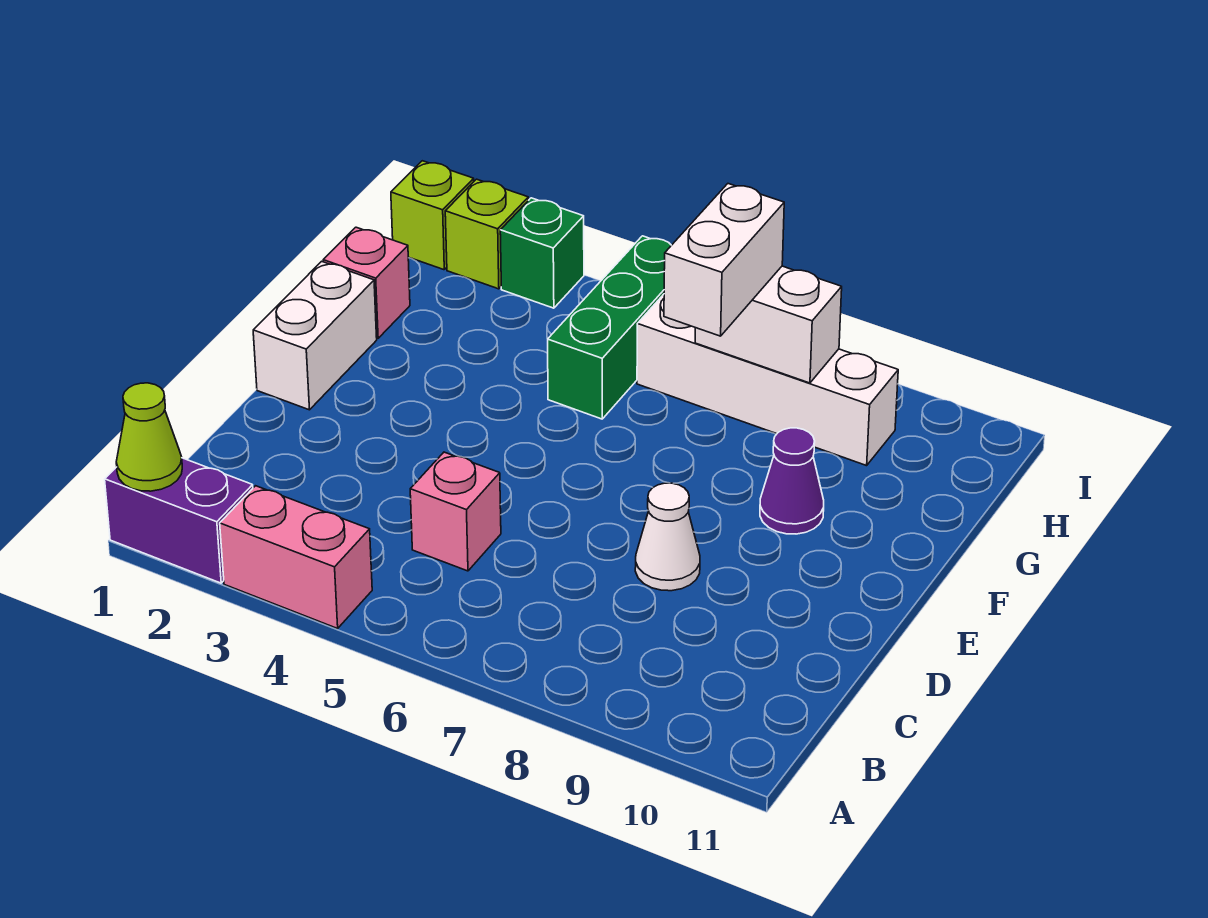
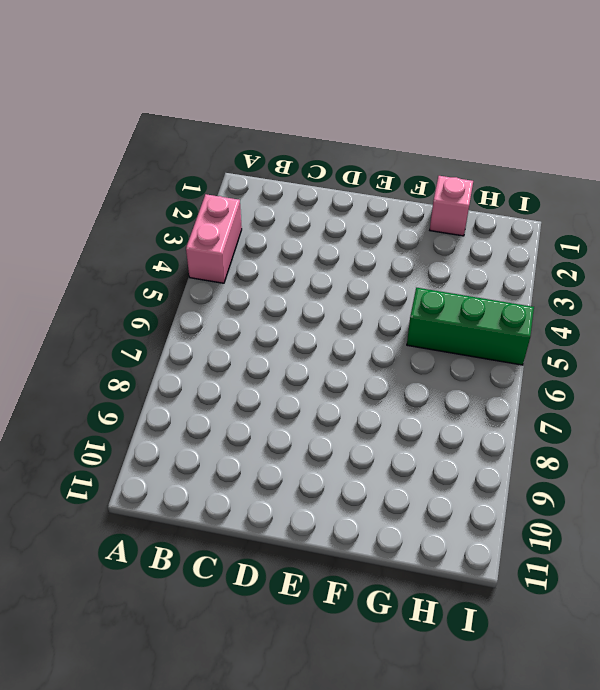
none -> purple brick A1:A2 level 1
none -> pink brick C5 level 1
none -> white cone D8 level 1

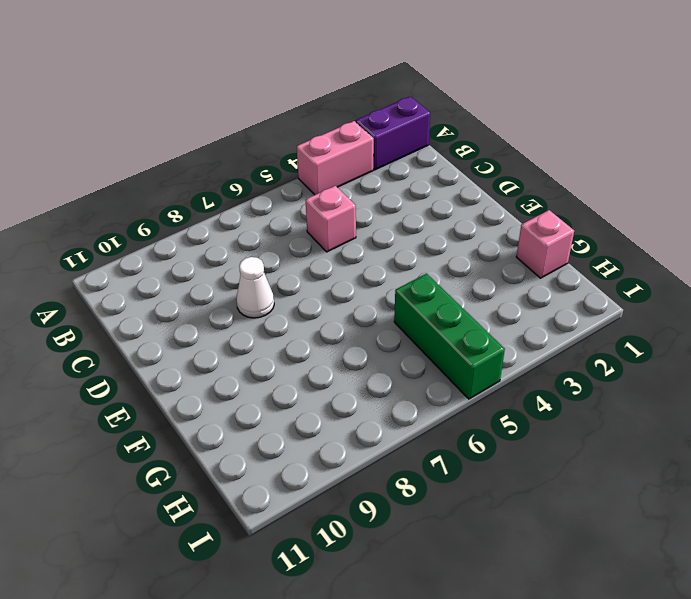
none -> white brick E1:F1 level 1
none -> purple cone F9 level 1
none -> white brick H6:H9 level 1

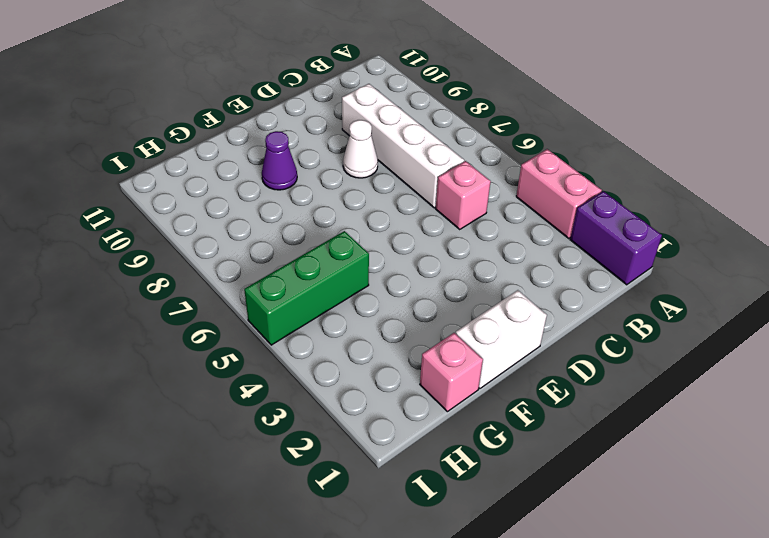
white brick C6:C9 level 1 -> white brick H6:H9 level 1
none -> lime brick I1 level 1
none -> lime brick I2 level 1
none -> green brick I3 level 1

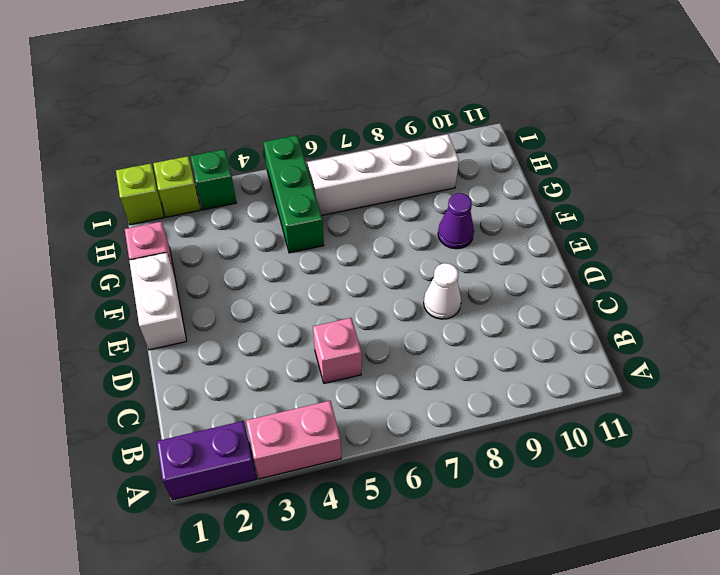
none -> lime cone A1 level 2
none -> white brick H7:H8 level 2
none -> white brick G7:H7 level 3

